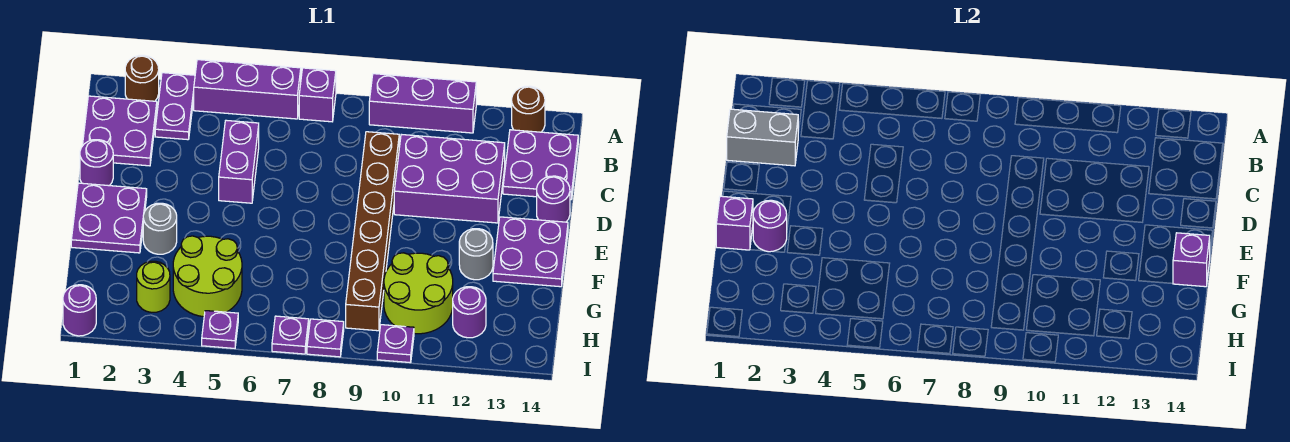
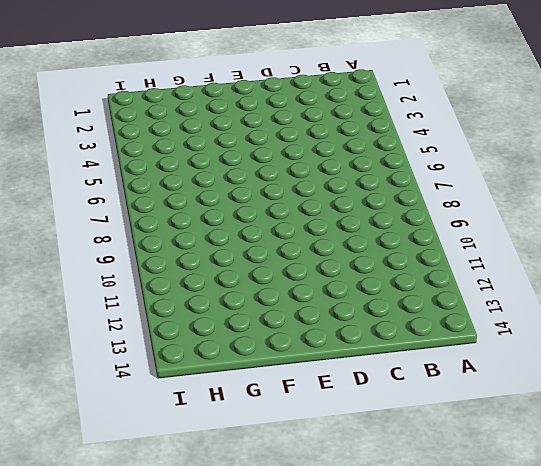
none -> brown round brick A2 level 1
none -> purple plate A3:B3 level 1
none -> purple brick A4:A6 level 1
none -> purple brick A7 level 1

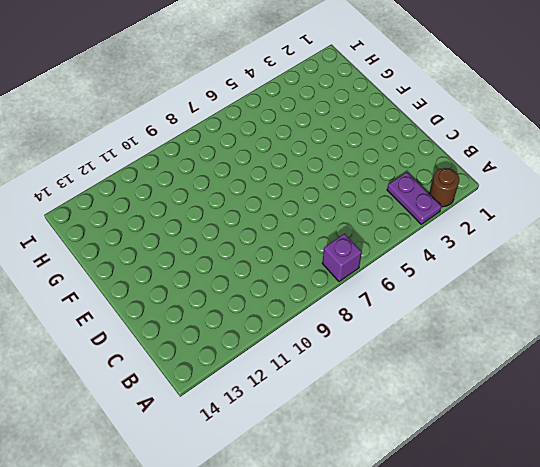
none -> purple brick A4:A6 level 1
none -> purple brick A9:A11 level 1
none -> brown round brick A13 level 1
none -> purple plate B1:C2 level 1

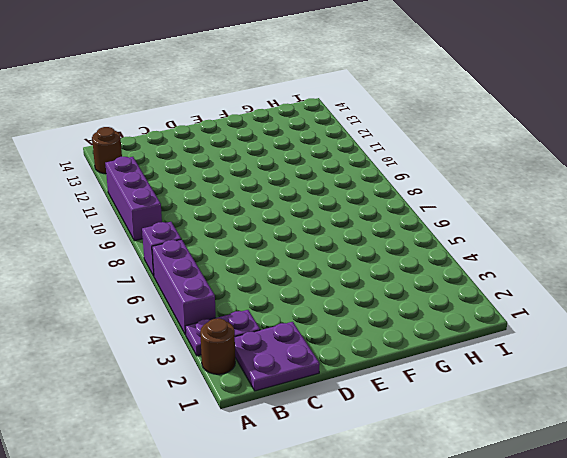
none -> purple plate B13:C14 level 1
none -> purple brick C5:D5 level 1
none -> brown brick C9:H9 level 1
none -> purple brick C10:D12 level 1

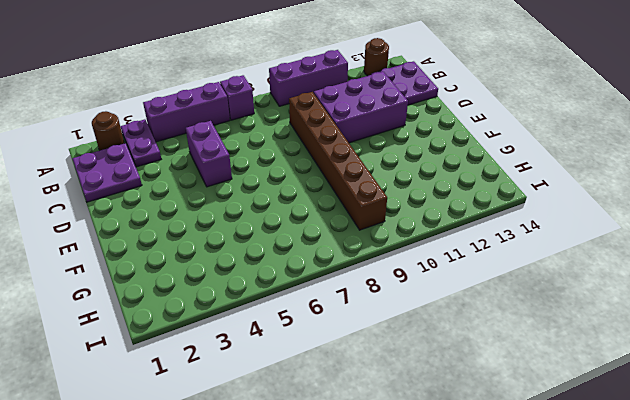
none -> purple round brick D1 level 1
none -> purple round brick D14 level 1
none -> purple plate E1:F2 level 1
none -> purple plate E13:F14 level 1

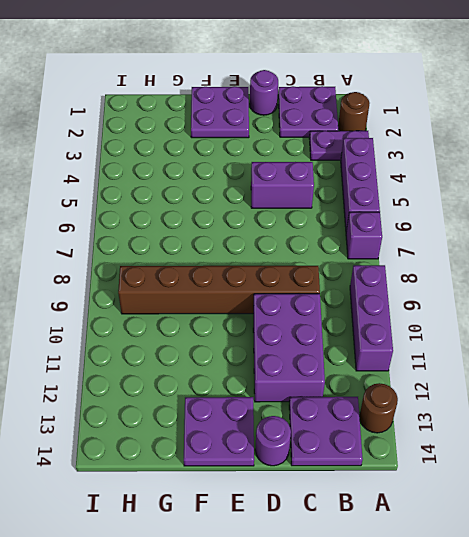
none -> grey round brick F3 level 1
none -> grey round brick F12 level 1
none -> lime round brick G4:H5 level 1
none -> lime round brick G10:H11 level 1

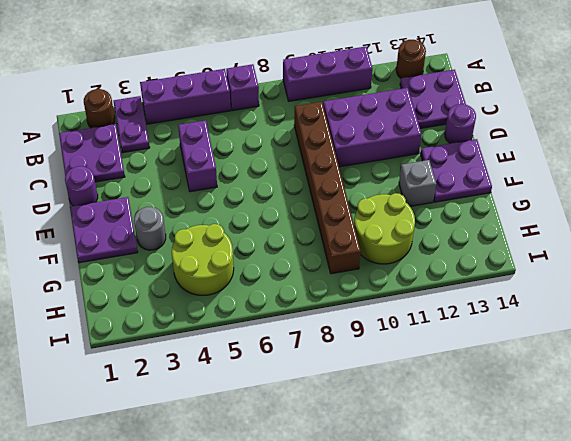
grey brick F12 level 1 -> grey round brick F12 level 1
none -> lime round brick H3 level 1
none -> purple round brick H12 level 1
none -> purple round brick I1 level 1
none -> purple plate I5 level 1

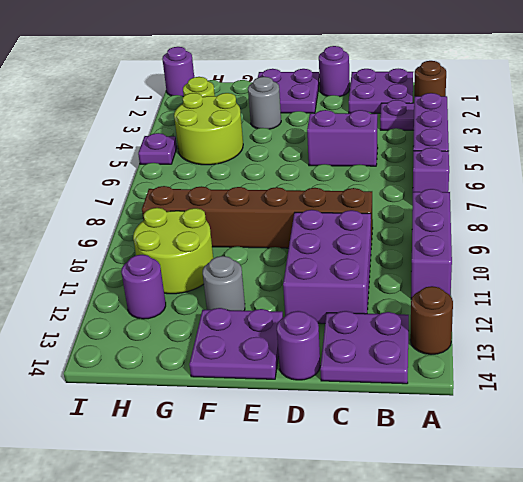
none -> purple plate I7 level 1
none -> purple plate I8 level 1
none -> purple plate I10 level 1
none -> grey brick C1:C2 level 2

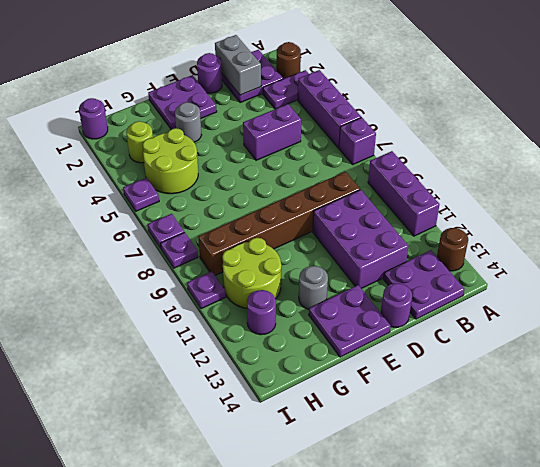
none -> purple brick F1 level 2
none -> purple round brick F2 level 2
none -> purple brick F14 level 2

